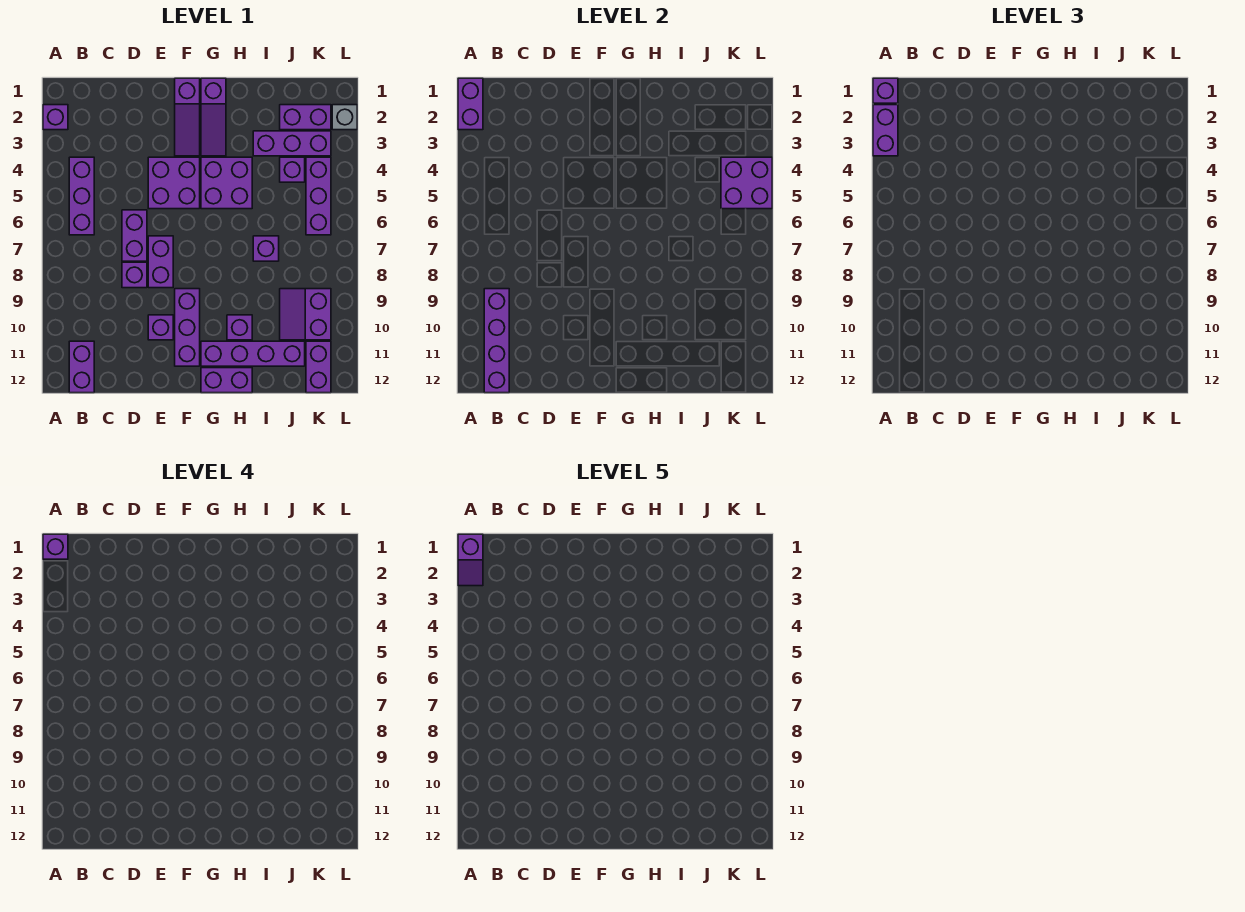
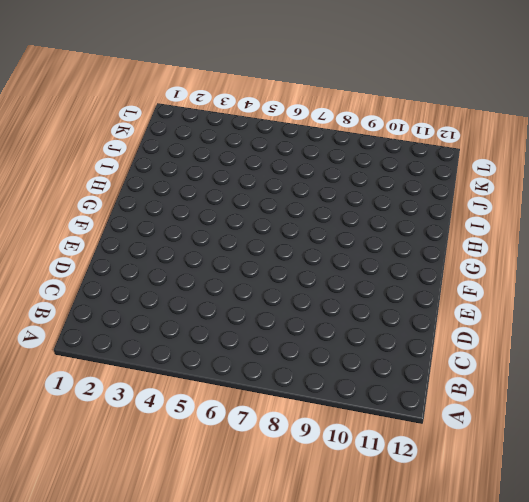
none -> purple brick A2 level 1
none -> purple brick B4:B6 level 1
none -> purple brick B11:B12 level 1
none -> purple brick D6:D7 level 1

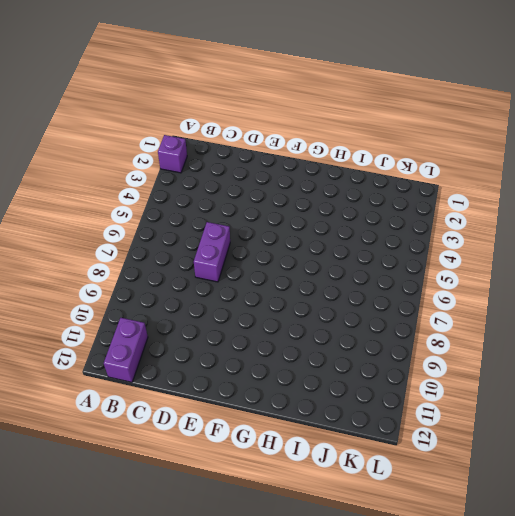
none -> purple brick B4:B6 level 1
none -> purple brick D8 level 1
none -> purple brick E4:F5 level 1
none -> purple brick E7:E8 level 1

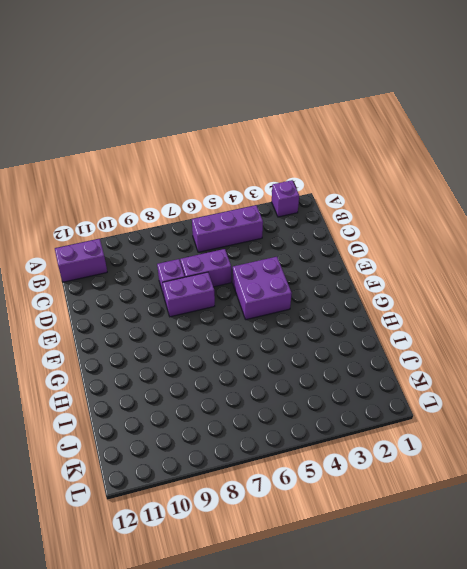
none -> purple brick E10 level 1
none -> purple slope F1:F3 level 1 top 1
none -> purple brick F9:F11 level 1
none -> purple slope G1:G3 level 1 top 1

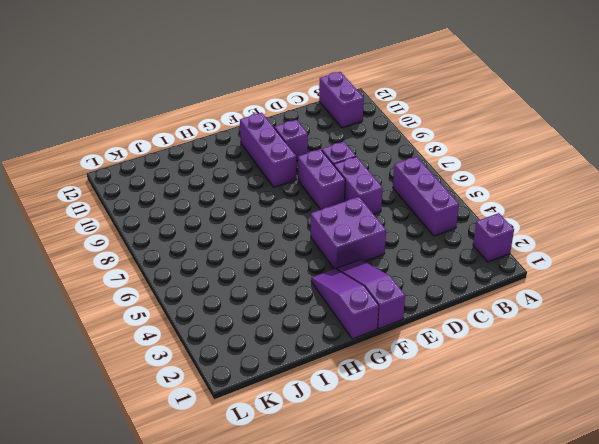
none -> purple brick G4:H5 level 1
none -> purple brick G11:J11 level 1
none -> purple brick G12:H12 level 1
none -> purple brick H10 level 1

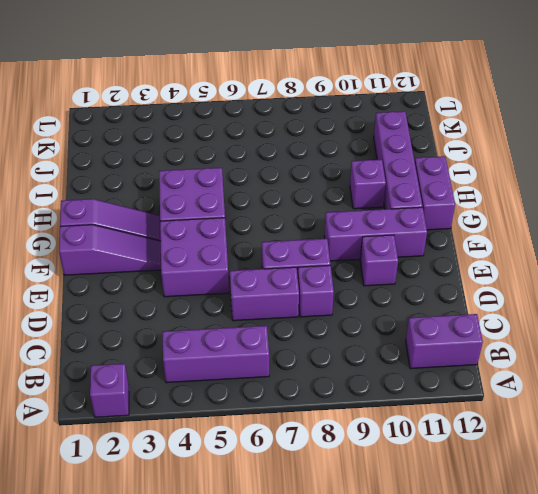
none -> purple brick I3:K3 level 1
none -> purple brick I7 level 1
none -> purple brick J2:K2 level 1
none -> purple brick J4 level 1

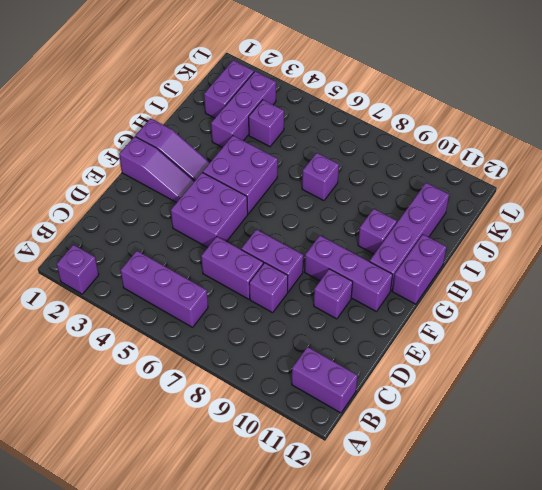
none -> purple slope J9:K10 level 1 top K
none -> purple brick K4:K6 level 1
none -> purple brick K11:K12 level 1
none -> grey brick L2 level 1

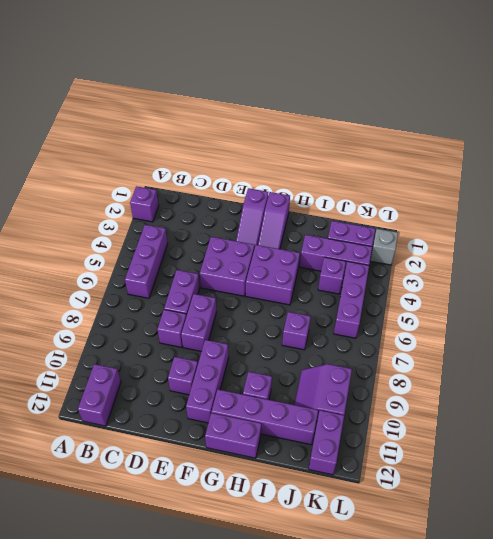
none -> purple brick A1:A2 level 2
none -> purple brick B9:B12 level 2
none -> purple brick K4:L5 level 2
none -> purple brick A1 level 3

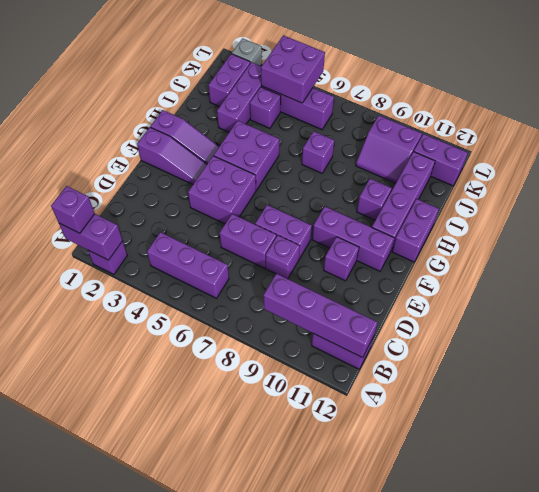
none -> purple brick A2:A3 level 3
none -> purple brick A1 level 4
none -> purple slope A1:A2 level 5 top 1

